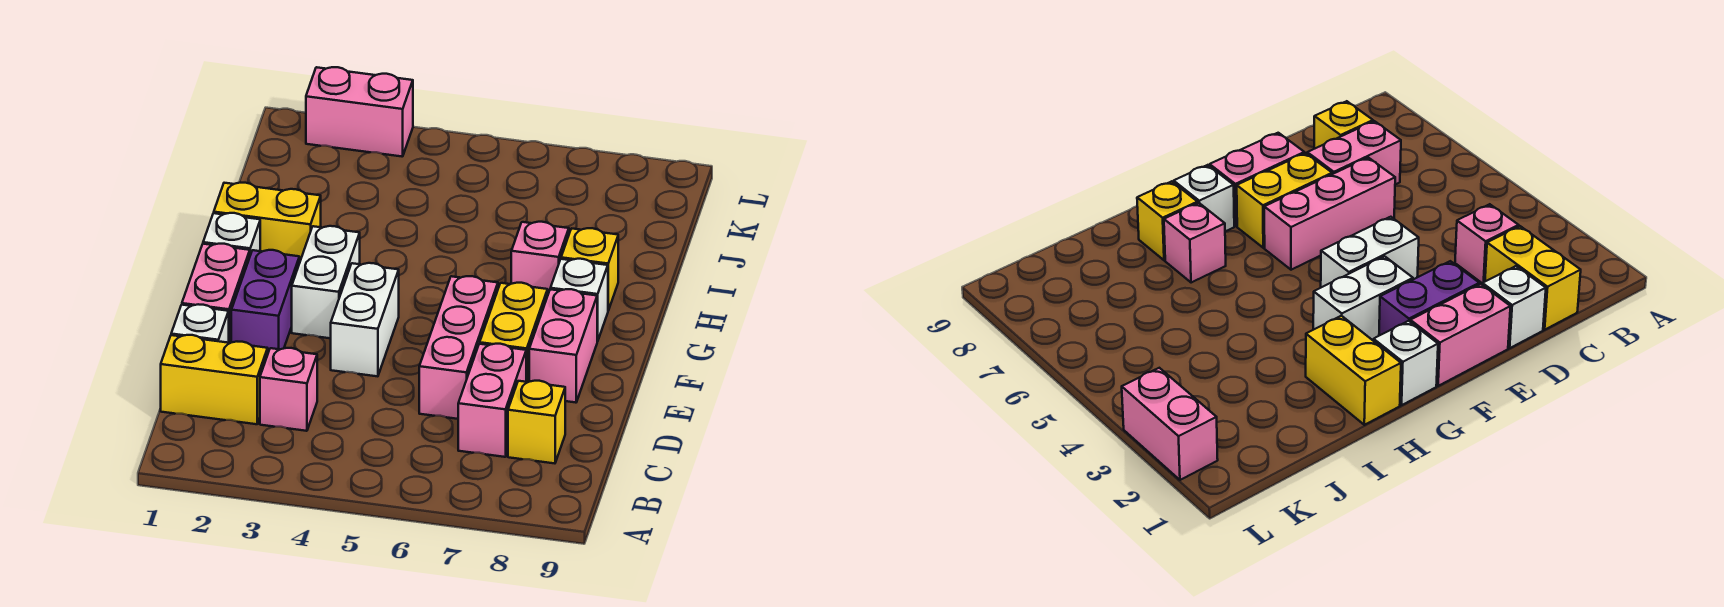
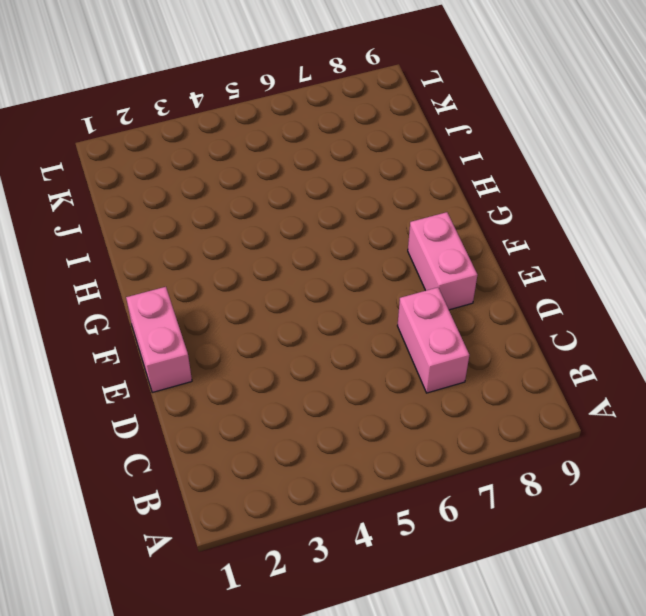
none -> yellow brick C1:C2 level 1
none -> pink brick C3 level 1
none -> yellow brick C8 level 1

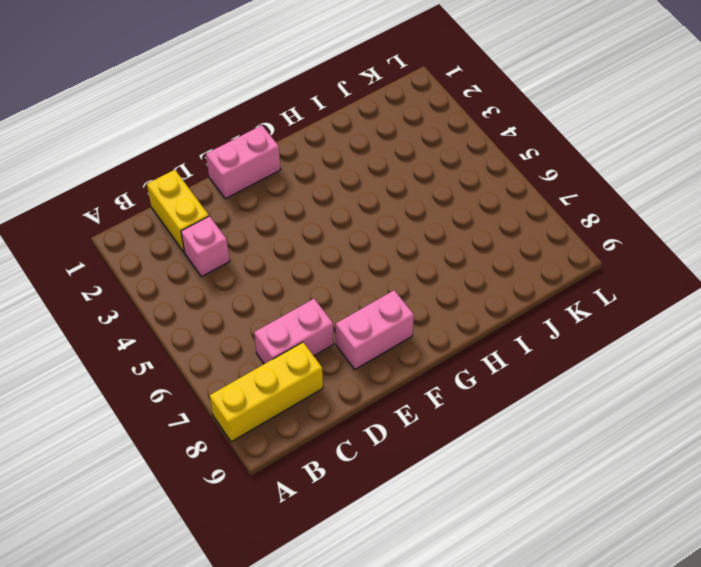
yellow brick A8:C8 level 1 -> yellow brick C8 level 1
none -> white brick D1 level 1
none -> pink brick D6:F6 level 1
none -> purple brick E2:F2 level 1

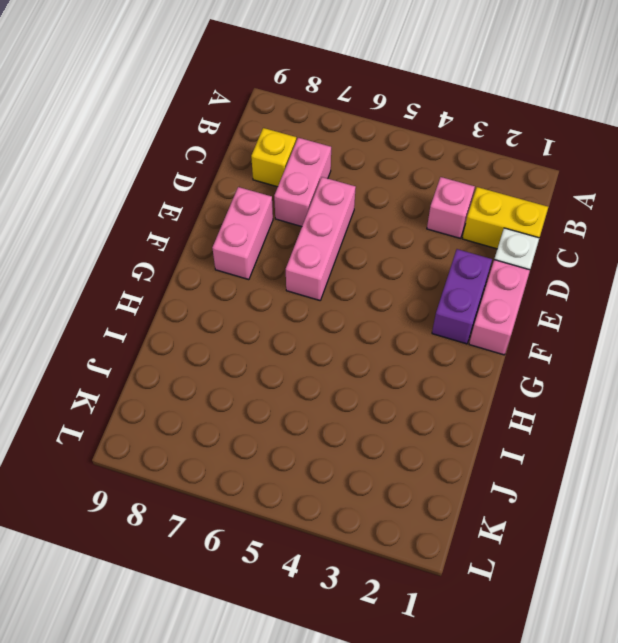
none -> white brick E4:F4 level 1
none -> yellow brick E7:F7 level 1
none -> white brick F3:G3 level 1

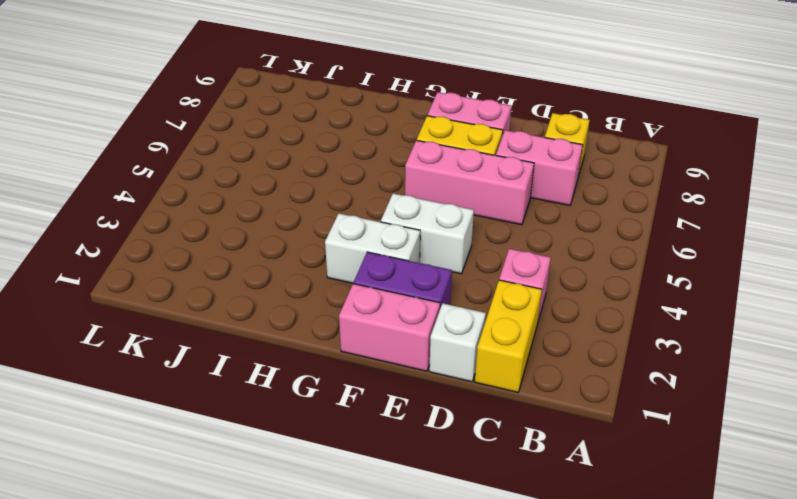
none -> white brick G1 level 1
none -> white brick G8 level 1
none -> yellow brick H1:H2 level 1

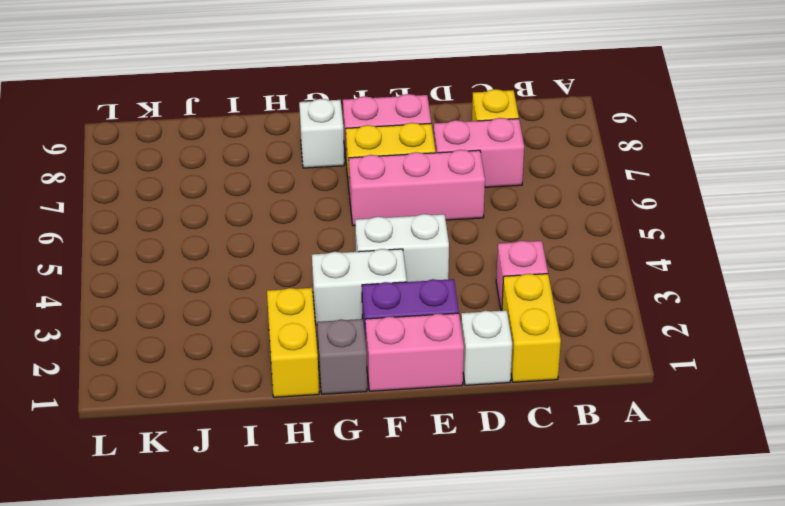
grey brick G1 level 1 -> white brick G1 level 1
none -> pink brick H7 level 1
none -> yellow brick H8 level 1
none -> pink brick L2:L3 level 1

